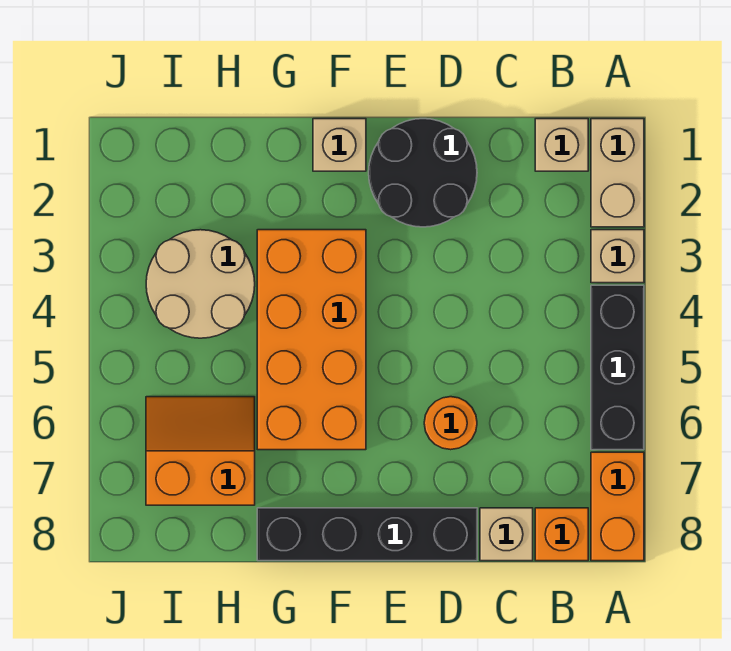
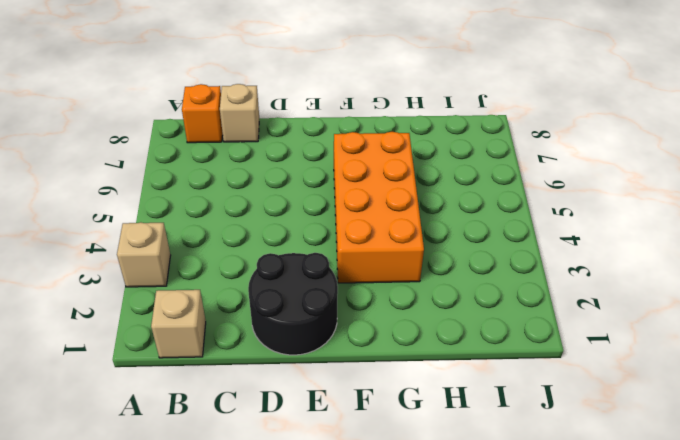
none -> tan brick A1:A2 level 1
none -> black brick A4:A6 level 1
none -> orange brick A7:A8 level 1

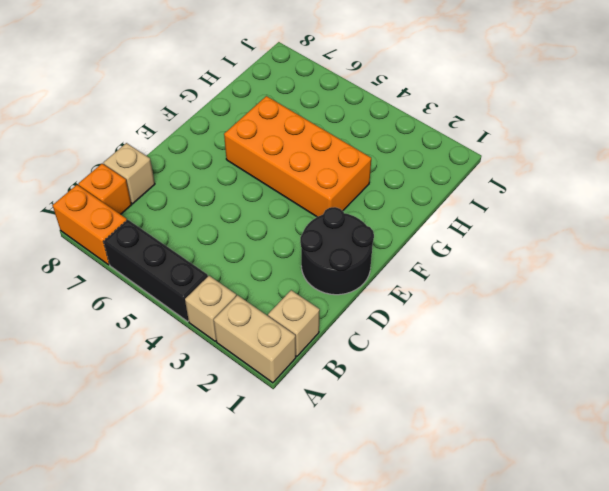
none -> orange round brick D6 level 1
none -> black brick D8:G8 level 1
none -> tan brick F1 level 1

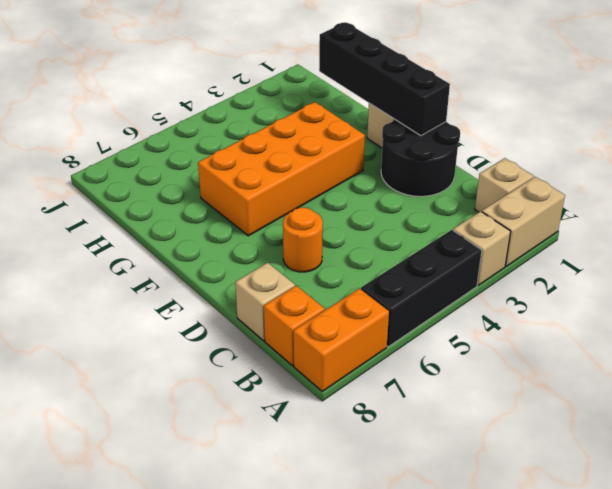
black brick E1:H1 level 2 -> black brick D8:G8 level 1
none -> tan round brick H3:I4 level 1
none -> orange slope H6:I7 level 1 top 7

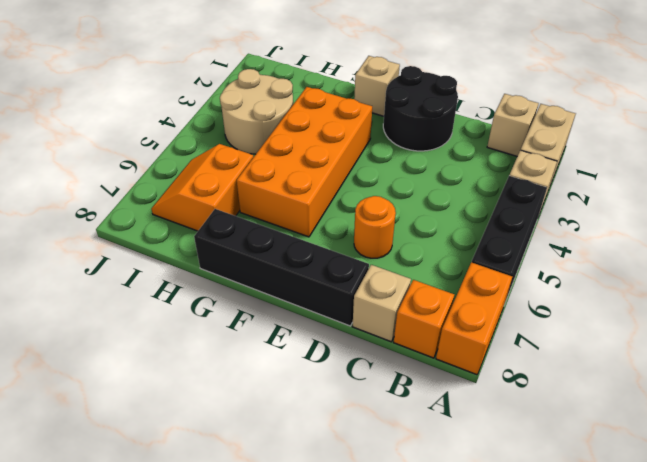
orange slope H6:I7 level 1 top H -> orange slope H6:I7 level 1 top 7

